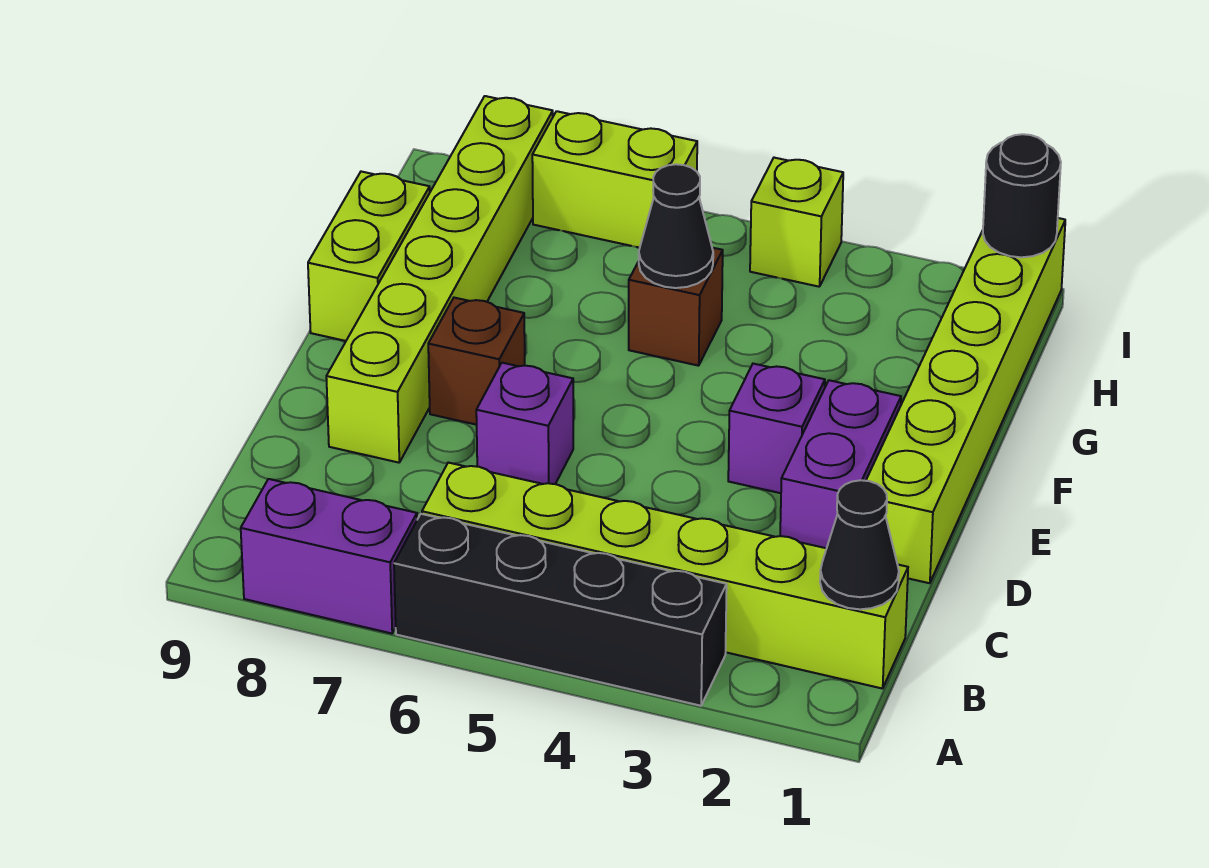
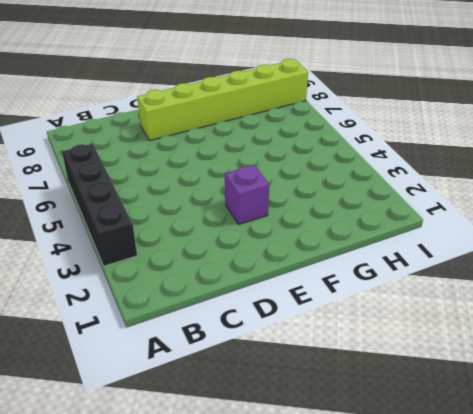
none -> purple brick A7:A8 level 1
none -> lime brick B1:B6 level 1
none -> lime brick D1:I1 level 1

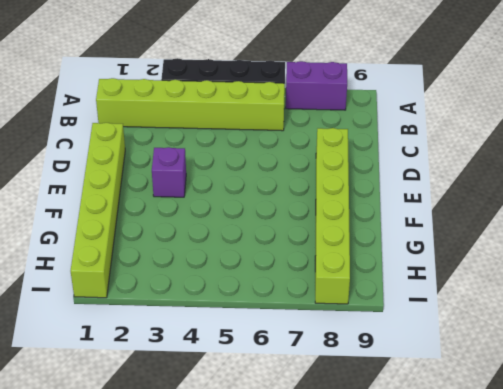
none -> purple brick D2:E2 level 1
none -> purple brick D6 level 1
none -> brown brick E7 level 1

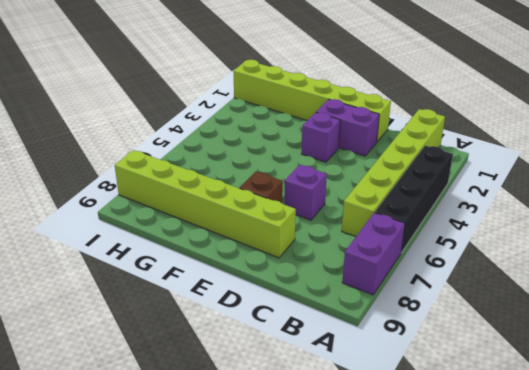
none -> lime brick F9:G9 level 1
none -> brown brick G5 level 1
none -> lime brick I4 level 1

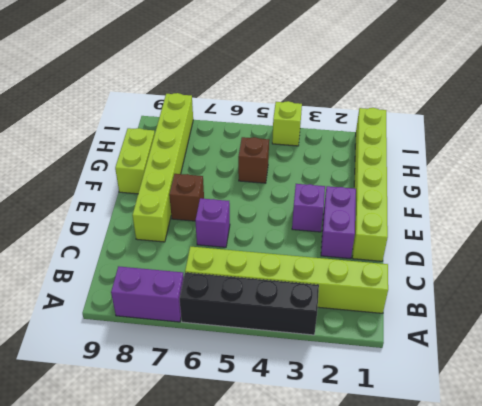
none -> lime brick I6:I7 level 1
none -> black cone B1 level 2
none -> black cone G5 level 2

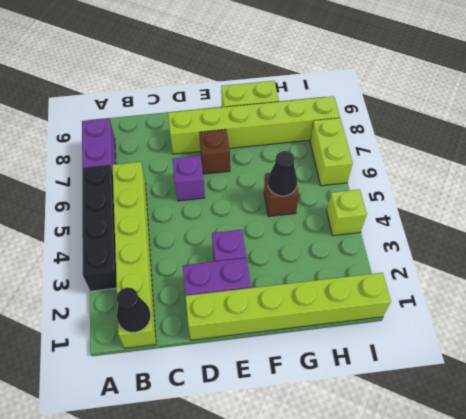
none -> black round brick I1 level 2

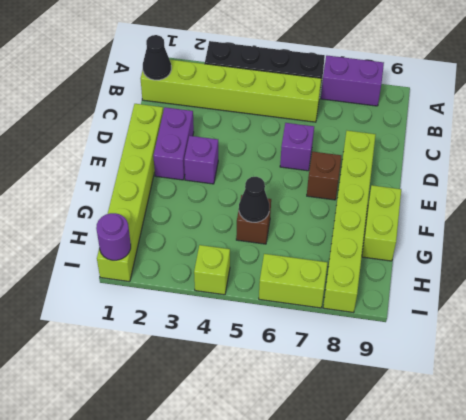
purple round brick I1 level 2 -> black round brick I1 level 2

